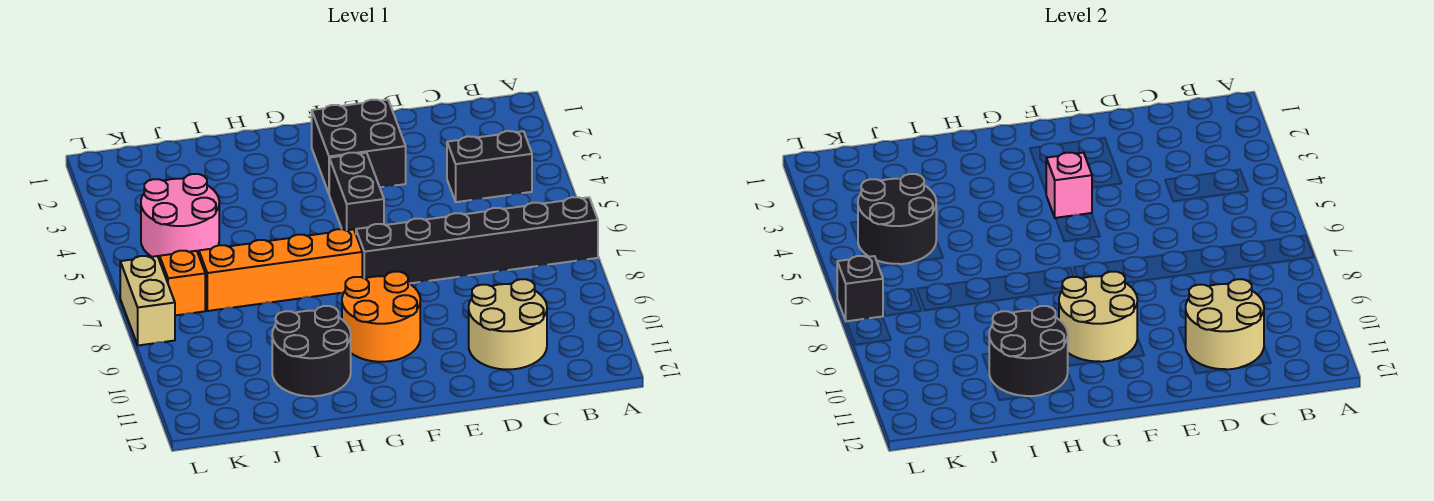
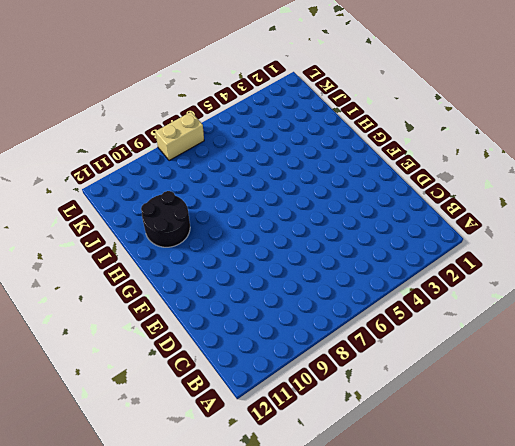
none -> black brick A7:F7 level 1
none -> black brick B4:C4 level 1
none -> tan round brick C10:D11 level 1

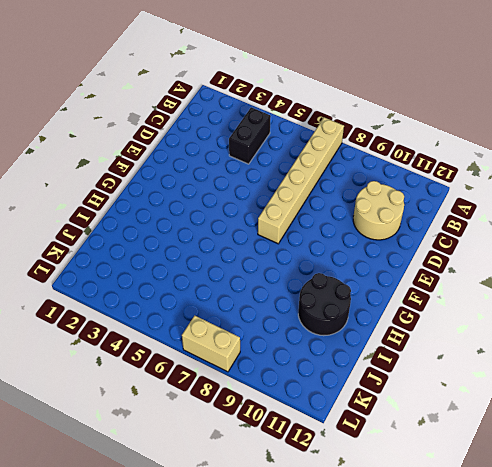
tan brick A7:F7 level 1 -> black brick A7:F7 level 1
none -> black brick E2:F3 level 1
none -> black brick F4:F5 level 1
none -> orange round brick F9:G10 level 1

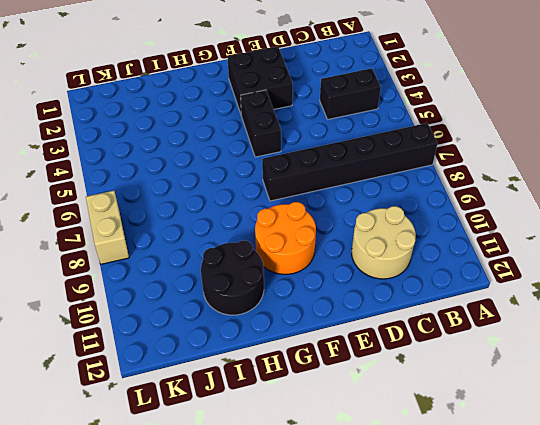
none -> orange brick G7:J7 level 1
none -> pink round brick J4:K5 level 1
none -> orange brick K7 level 1

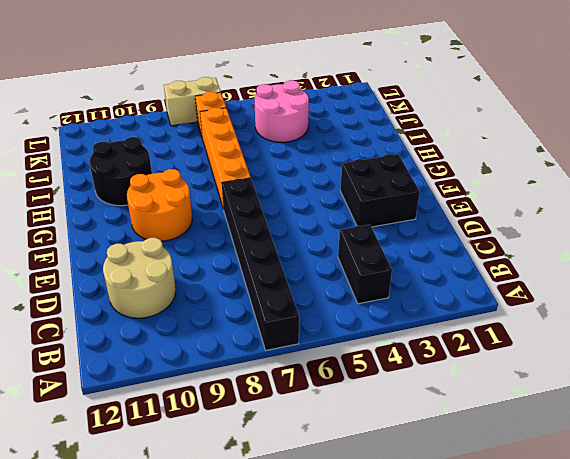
none -> black brick F4:F5 level 1
none -> tan round brick C10:D11 level 2
none -> pink brick F4 level 2

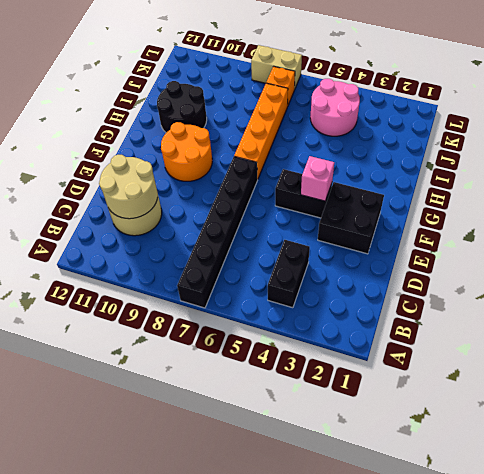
none -> tan round brick F9:G10 level 2
none -> black round brick H10:I11 level 2
none -> black round brick J4:K5 level 2

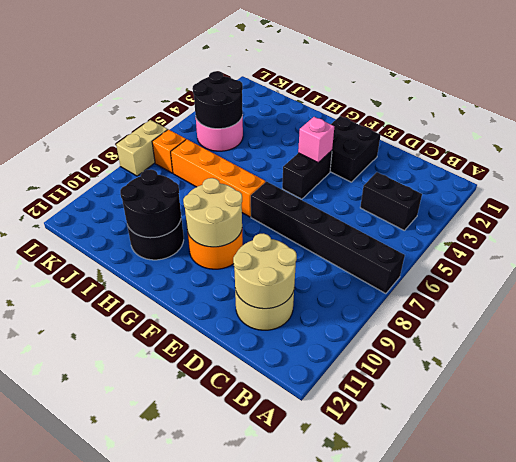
none -> black brick L7 level 2

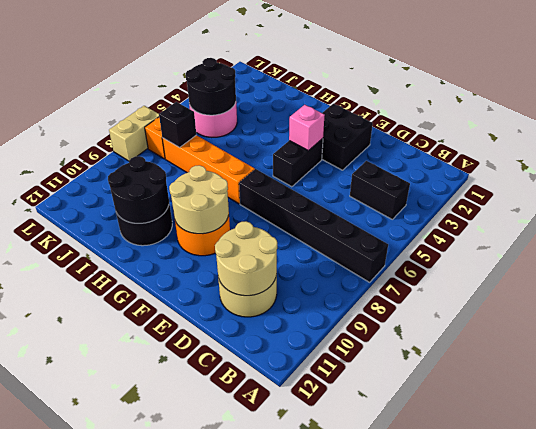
black brick J7 level 2 -> black brick L7 level 2

